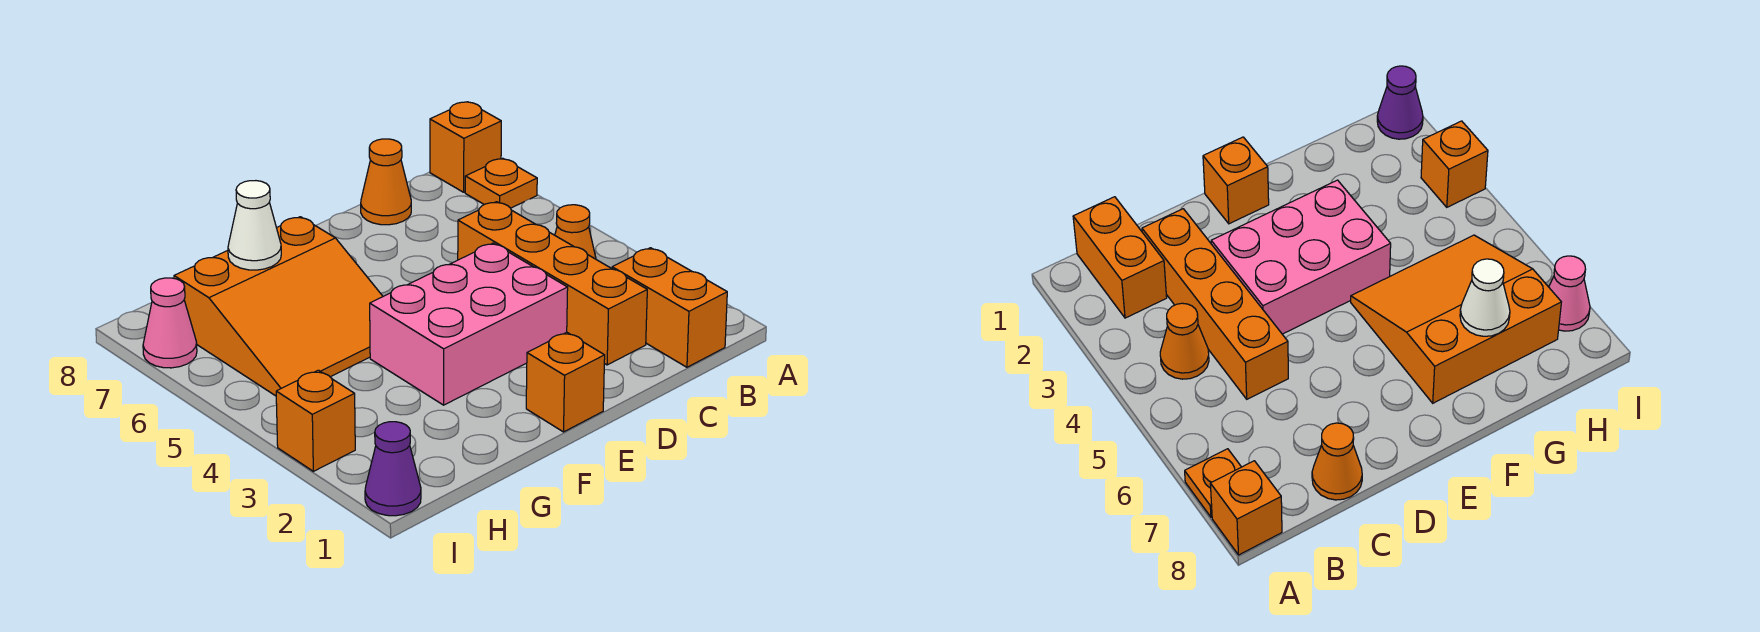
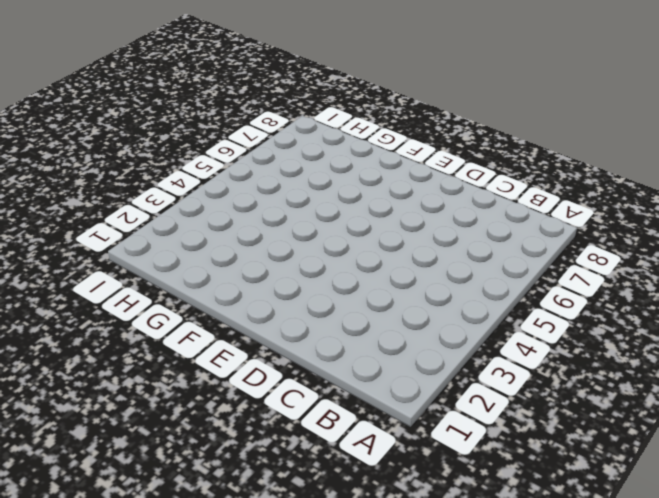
none -> orange plate A7 level 1
none -> orange brick A8 level 1
none -> orange brick B1:B2 level 1

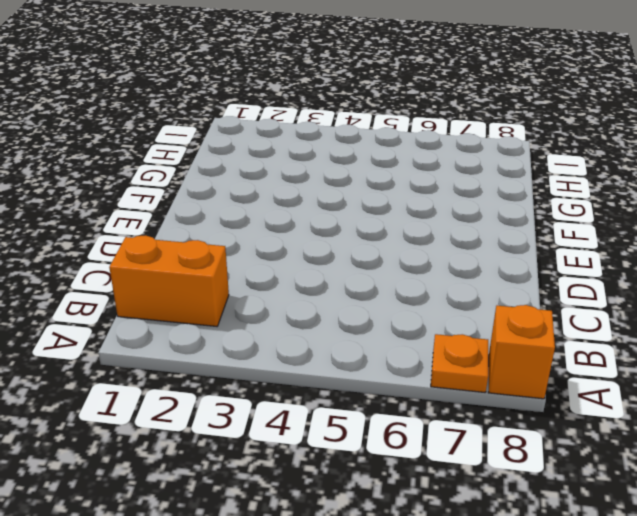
none -> orange cone B4 level 1
none -> orange brick C2:C5 level 1
none -> orange cone C8 level 1

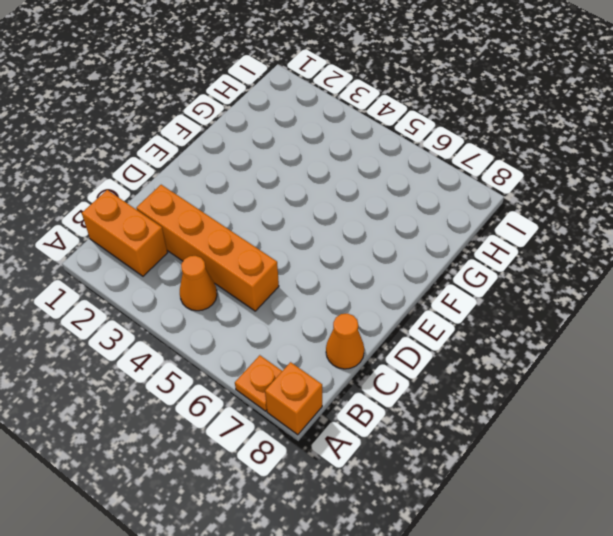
none -> pink brick D3:F4 level 1
none -> orange brick E1 level 1
none -> orange slope F5:H7 level 1 top 7

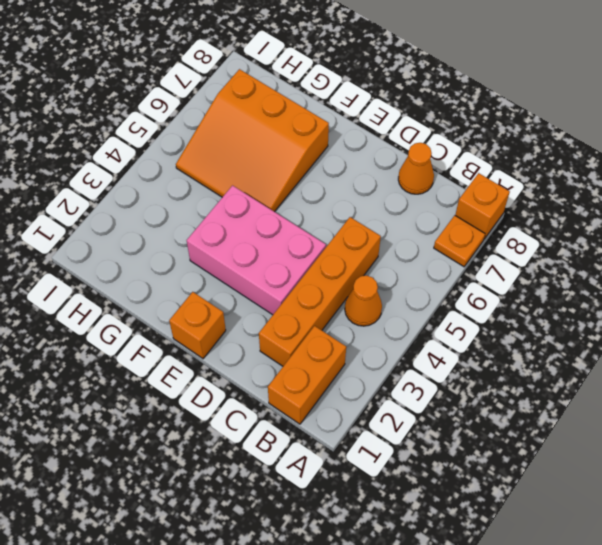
none -> purple cone I1 level 1
none -> orange brick I3 level 1
none -> pink cone I7 level 1

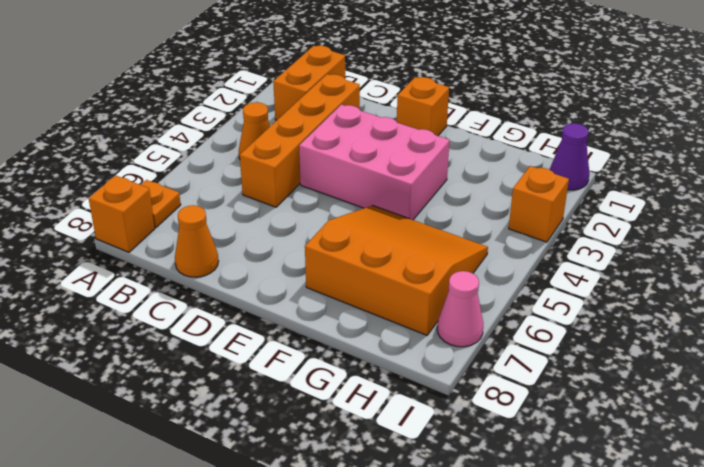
none -> white cone G7 level 2

